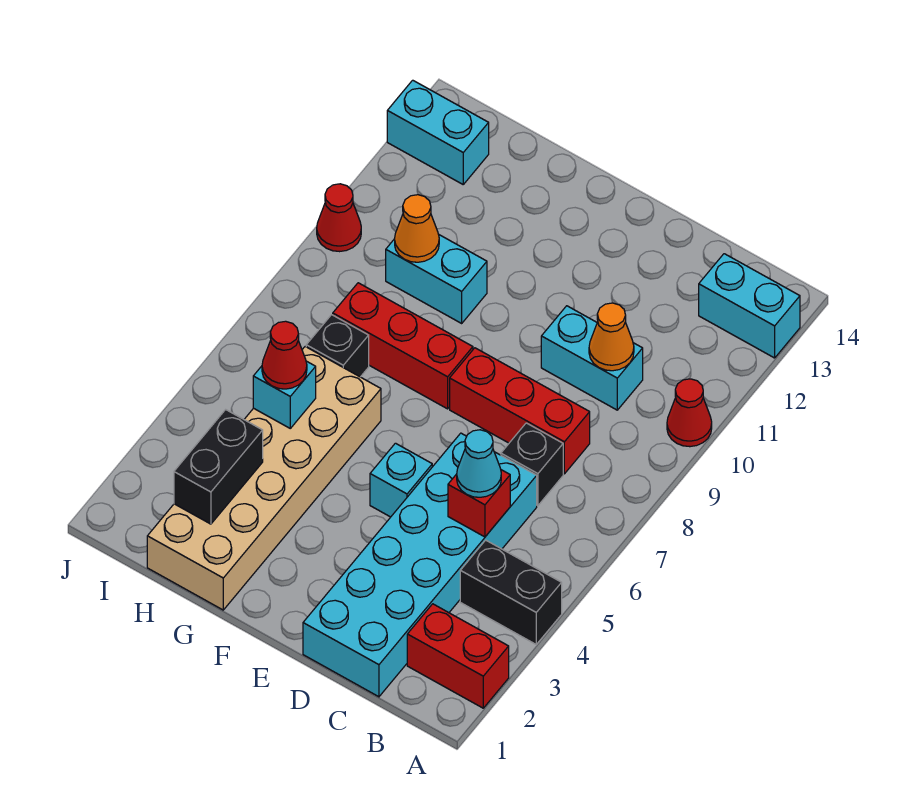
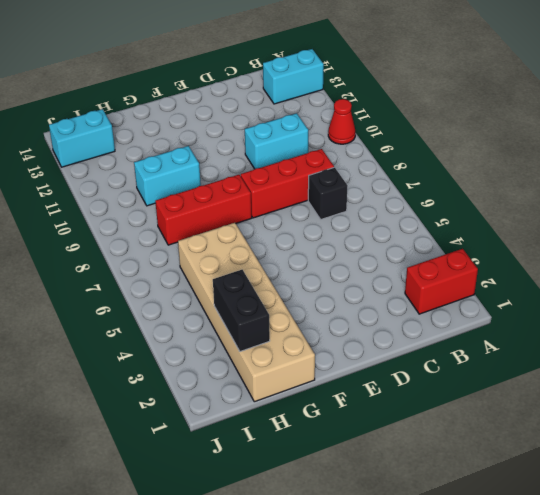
none -> black brick A4:B4 level 1
none -> cyan brick C1:D6 level 1
none -> cyan brick E5 level 1

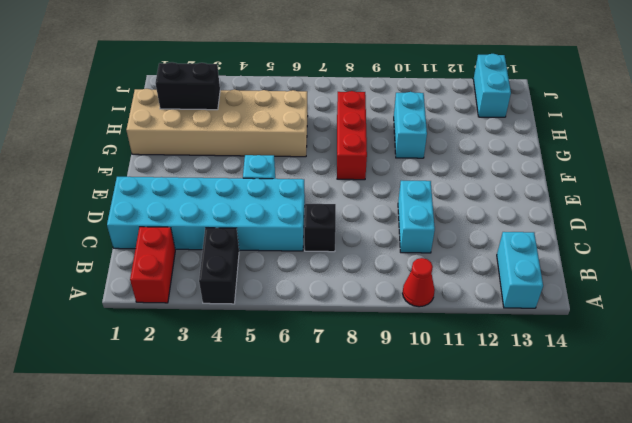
none -> red brick C8:E8 level 1
none -> black brick H7 level 1
none -> red cone J10 level 1

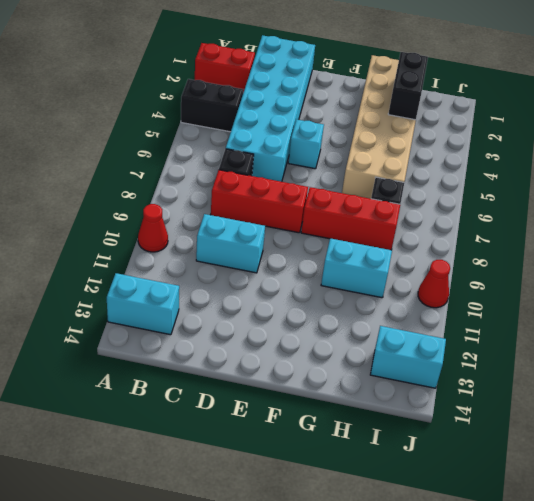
none -> red brick C5 level 2
none -> orange cone C10 level 2
none -> cyan brick H5 level 2

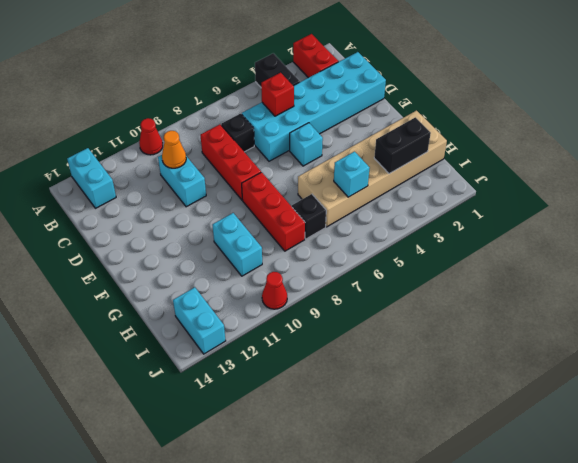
none -> orange cone H10 level 2
none -> cyan cone C5 level 3
none -> red cone H5 level 3

